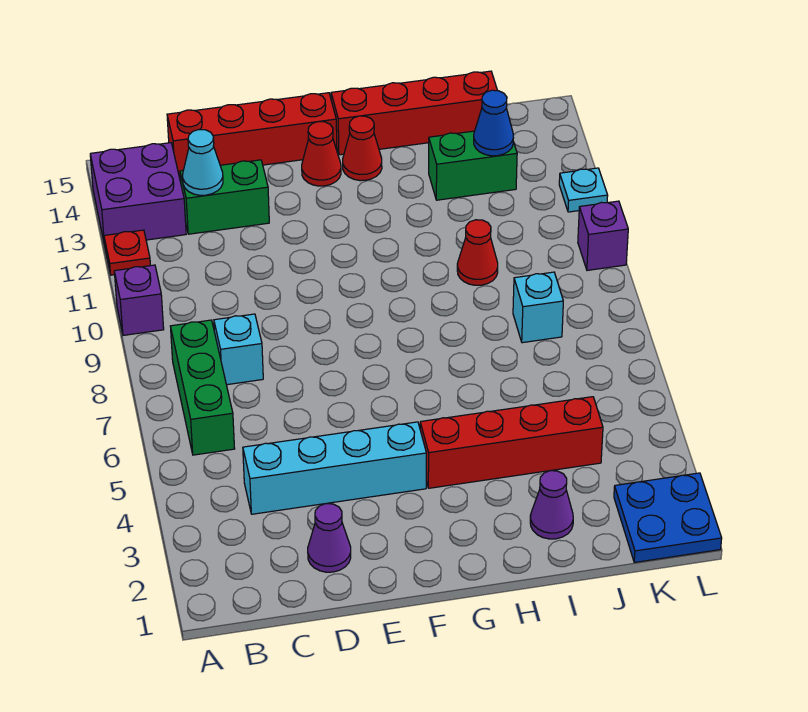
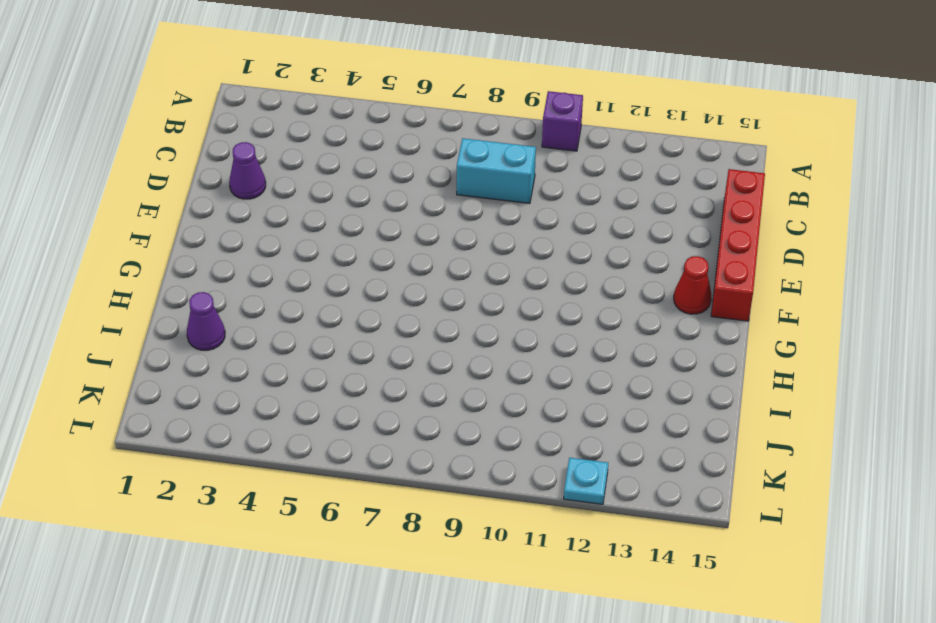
cyan brick C8:C9 level 1 -> cyan brick C8 level 1
none -> red plate A12 level 1
none -> purple brick A13:B14 level 1
none -> green brick B6:B8 level 1

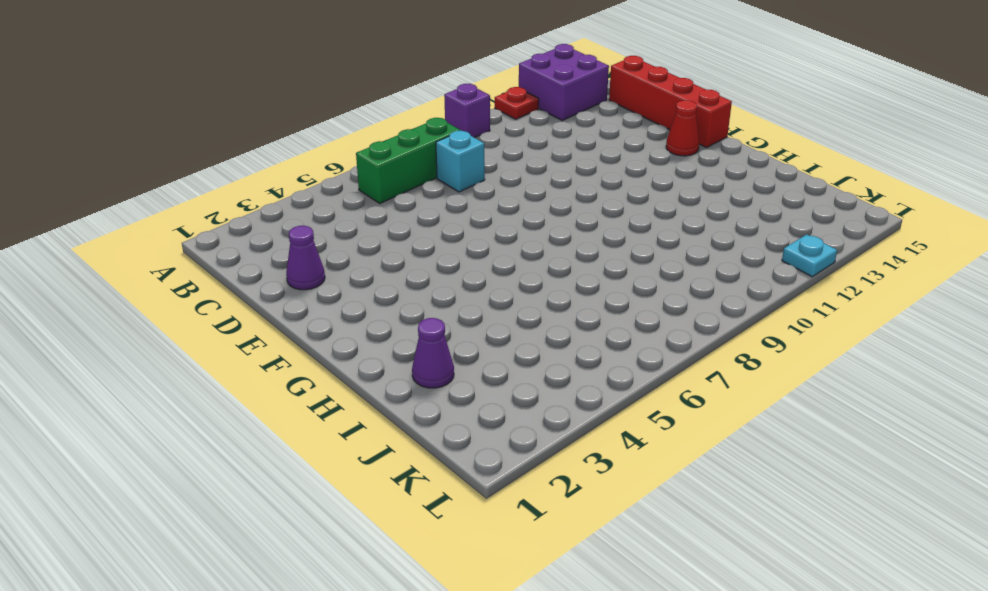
none -> cyan brick C4:F4 level 1
none -> green brick C13:D13 level 1
none -> red brick G4:J4 level 1

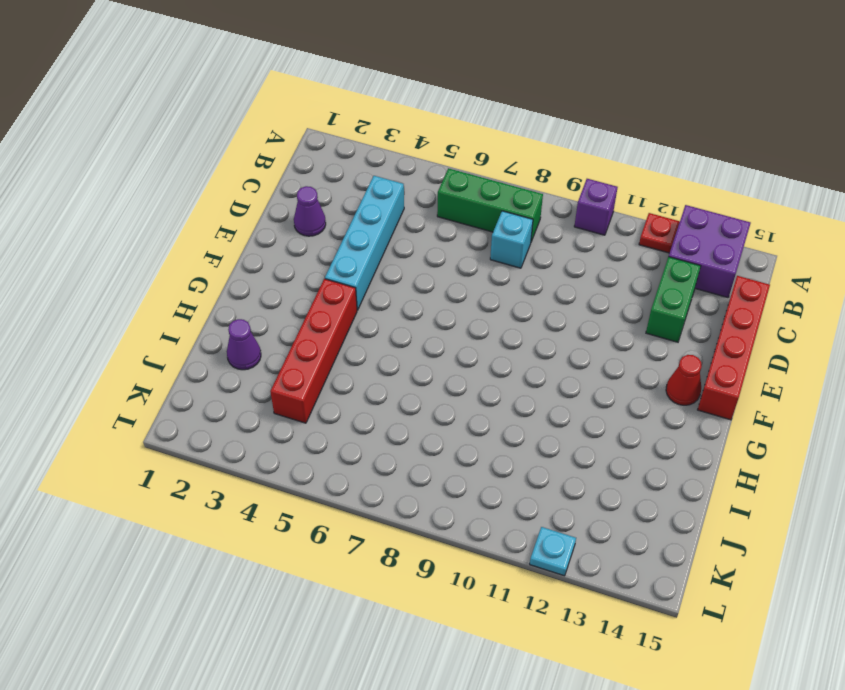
none -> red cone G14 level 1
none -> red brick G15:J15 level 1
none -> red cone I10 level 1

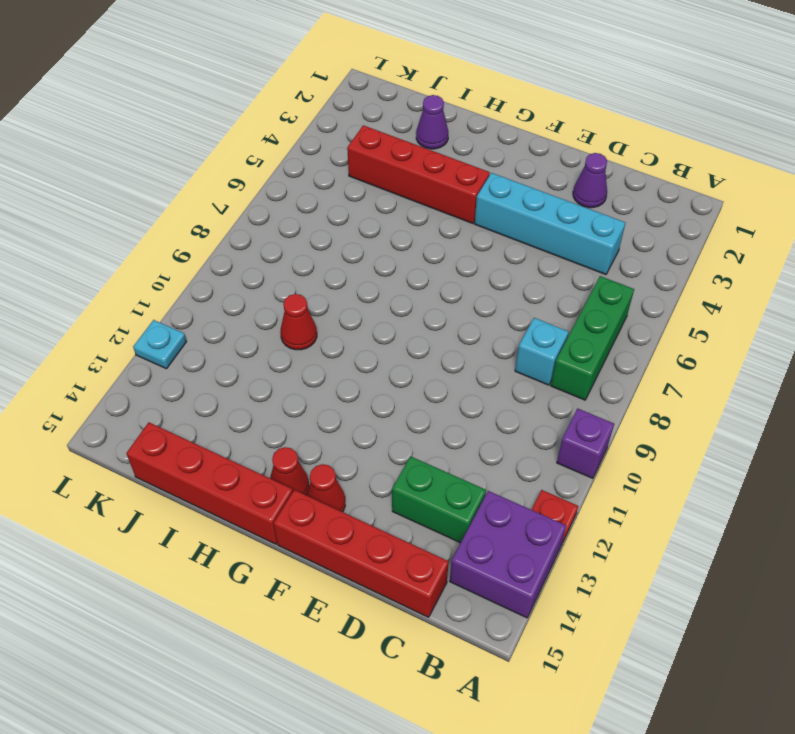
none -> green brick I13:J13 level 1
none -> cyan brick J8 level 1
none -> blue plate K1:L2 level 1

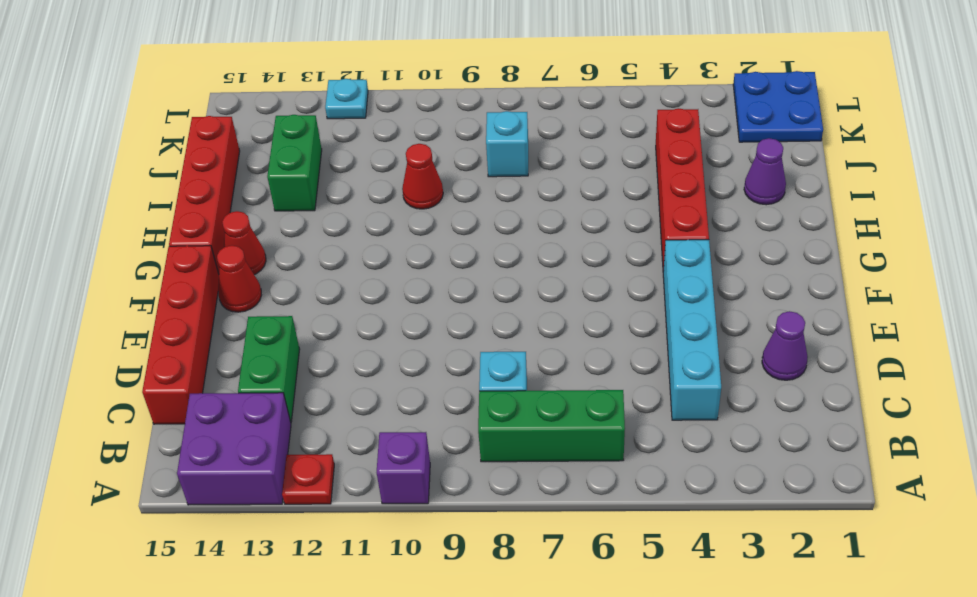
none -> purple brick L10 level 1
none -> cyan cone C13 level 2
none -> blue cone J13 level 2

